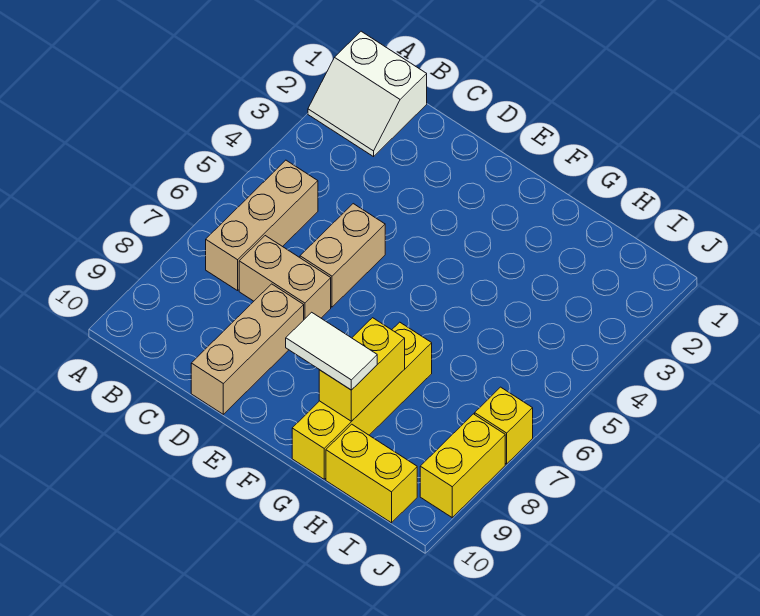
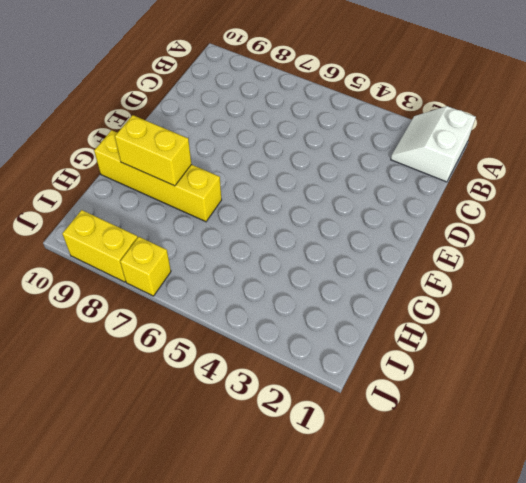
none -> tan brick B5:B7 level 1
none -> tan brick C7:D7 level 1

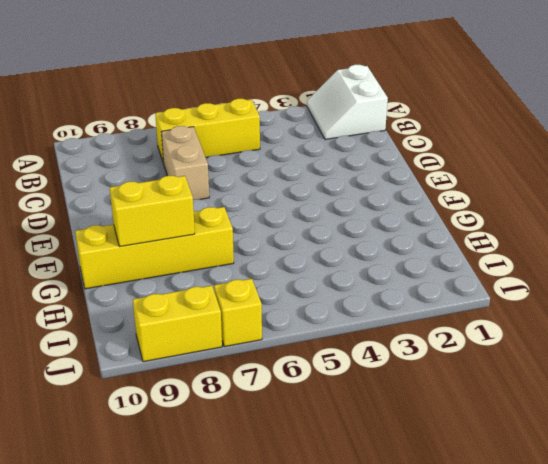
yellow brick B5:B7 level 1 -> tan brick B5:B7 level 1
none -> tan brick D5:D6 level 1
none -> tan brick D8:D10 level 1

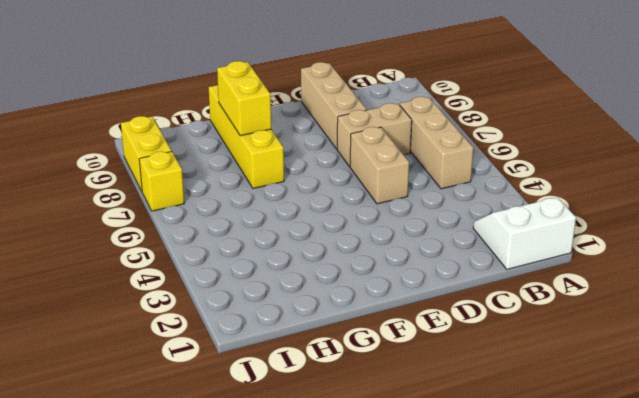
none -> yellow brick H10:I10 level 1
none -> white tile F9:G9 level 3

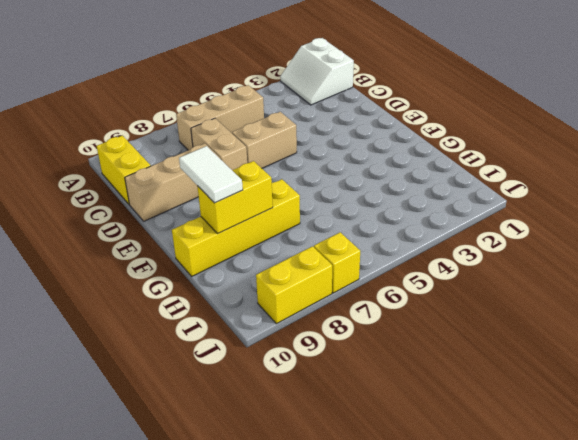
yellow brick B10:C10 level 1 -> yellow brick H10:I10 level 1

